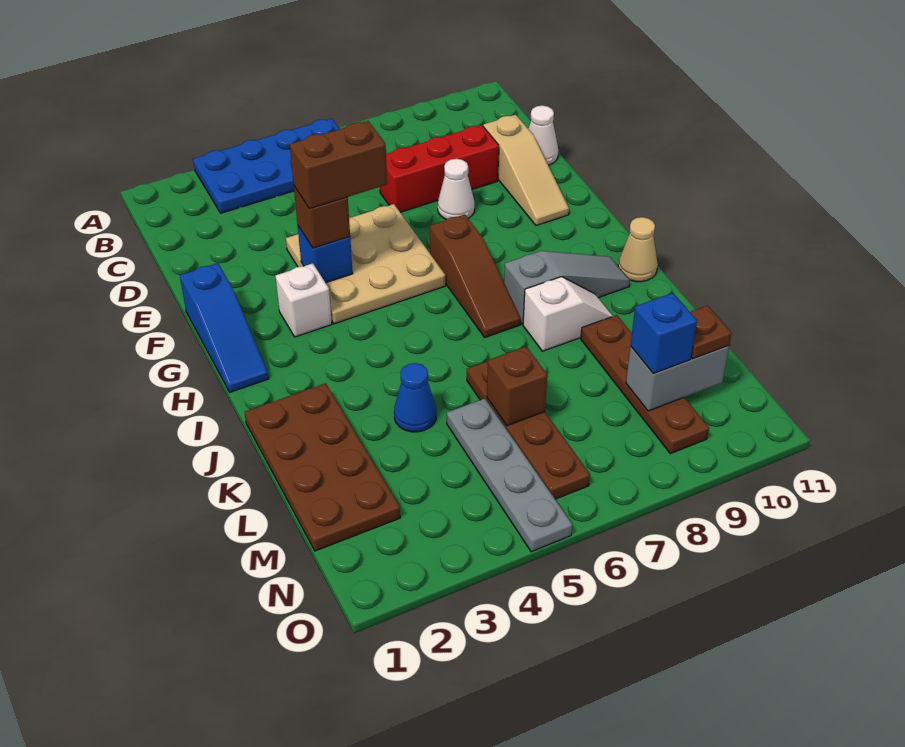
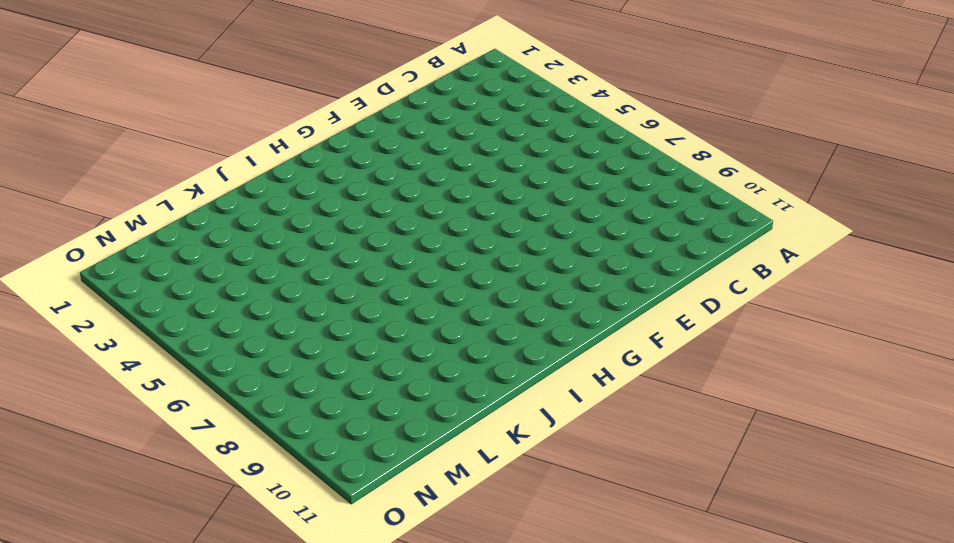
none -> blue plate A3:B6 level 1
none -> red brick D7:D9 level 1
none -> tan slope D10:F10 level 1 top D

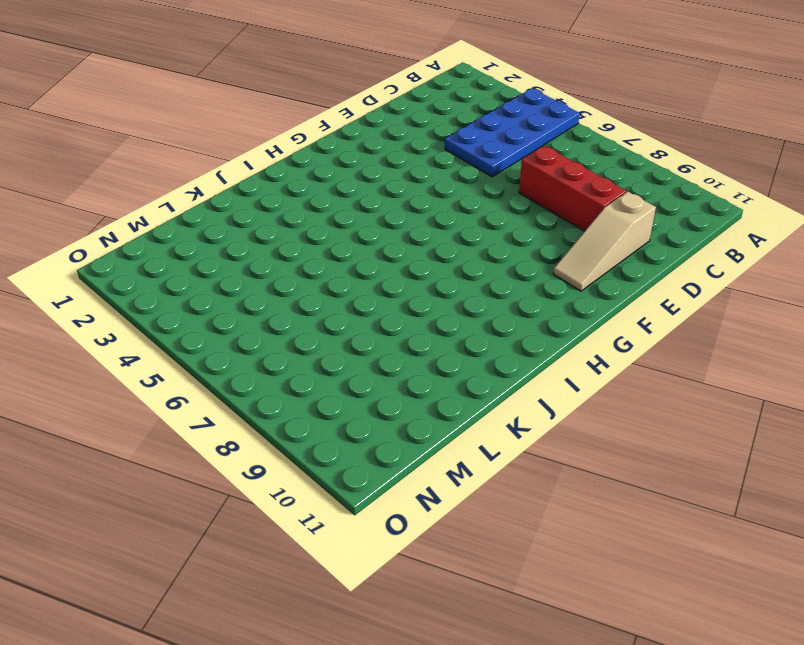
blue plate A4:D5 level 1 -> blue plate A3:B6 level 1
none -> white cone D11 level 1
none -> tan plate E4:G6 level 1
none -> white cone E8 level 1

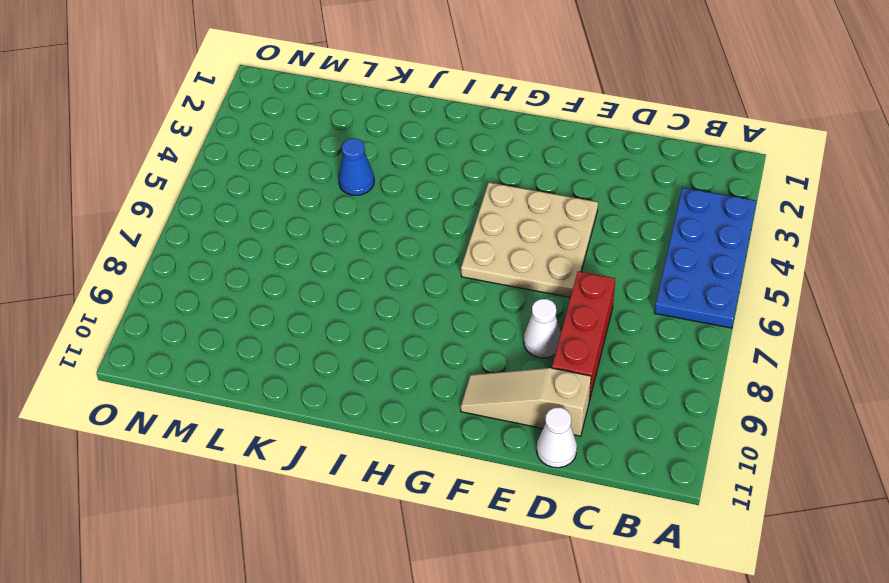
none -> blue slope F1:H1 level 1 top F
none -> white brick G3 level 1
none -> brown slope G7:I7 level 1 top G

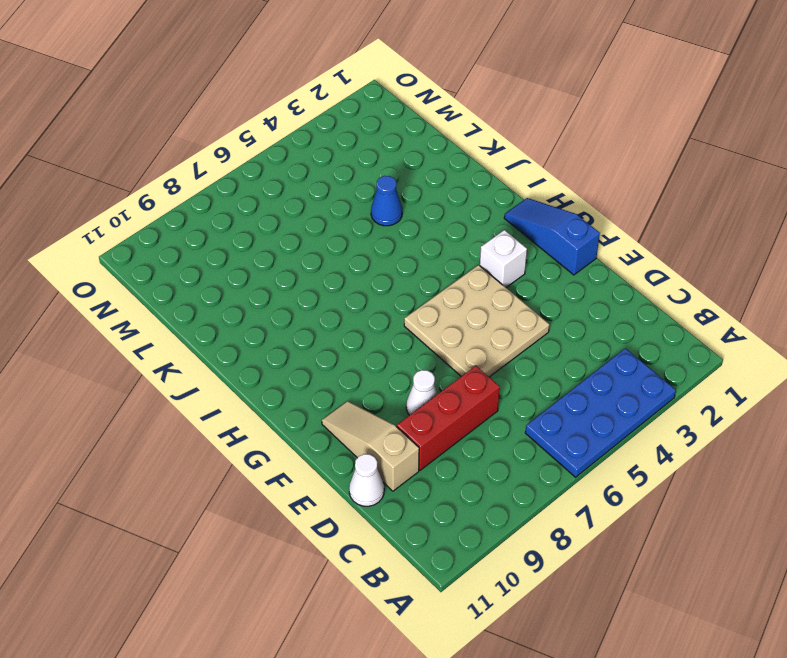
none -> brown slope G7:I7 level 1 top G
none -> grey slope I8:I10 level 1 top 8
none -> tan cone I11 level 1

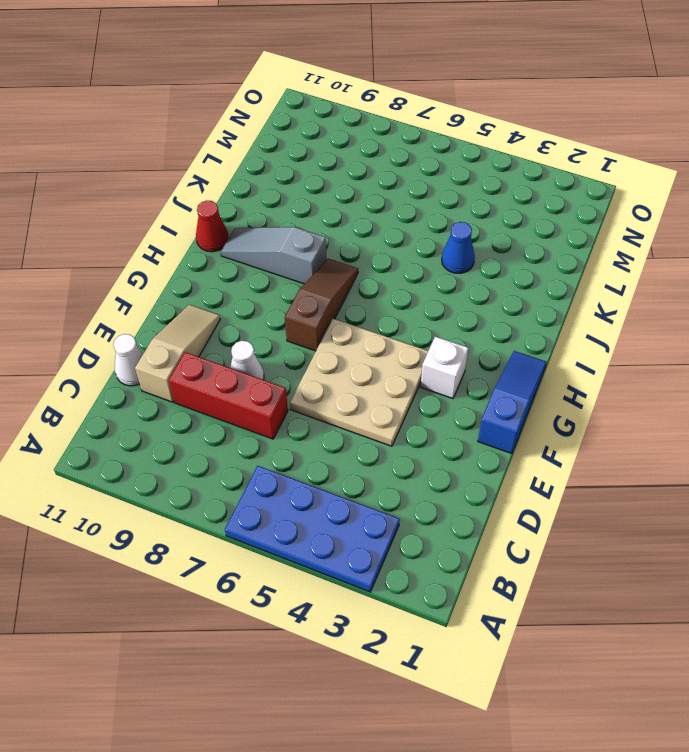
red cone I11 level 1 -> tan cone I11 level 1
none -> brown plate J1:M2 level 1
none -> white slope J8:J9 level 1 top 8
none -> brown plate K6:N6 level 1

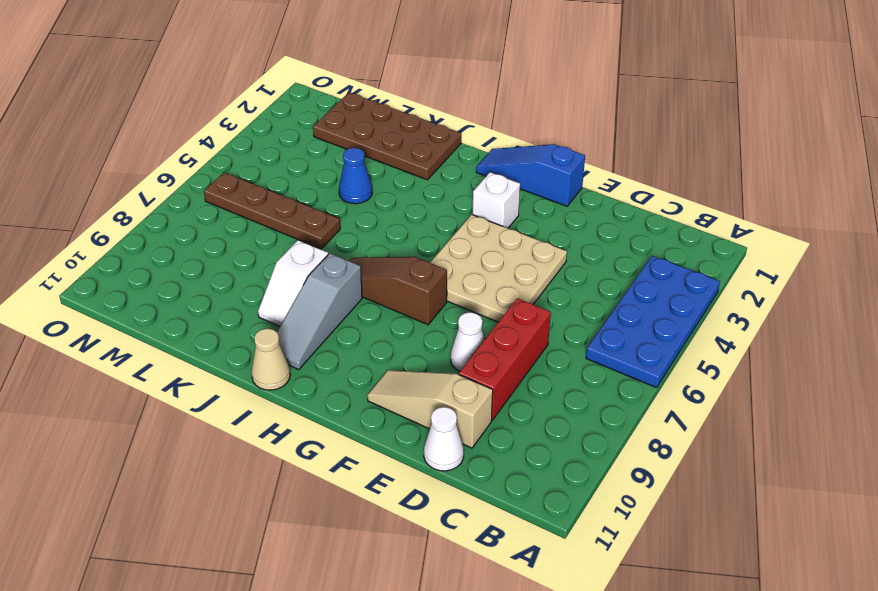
none -> brown plate K9:N9 level 1
none -> grey plate L5:O5 level 1
none -> blue brick F4 level 2

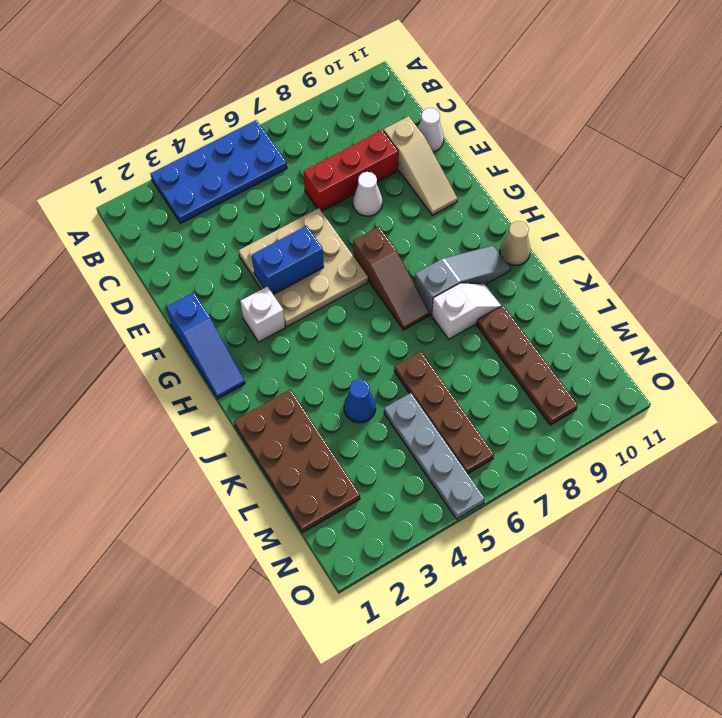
blue brick F4:F5 level 2 -> blue brick F4 level 2
none -> brown brick L6 level 2
none -> grey brick M9:M10 level 2
none -> brown brick F4 level 3

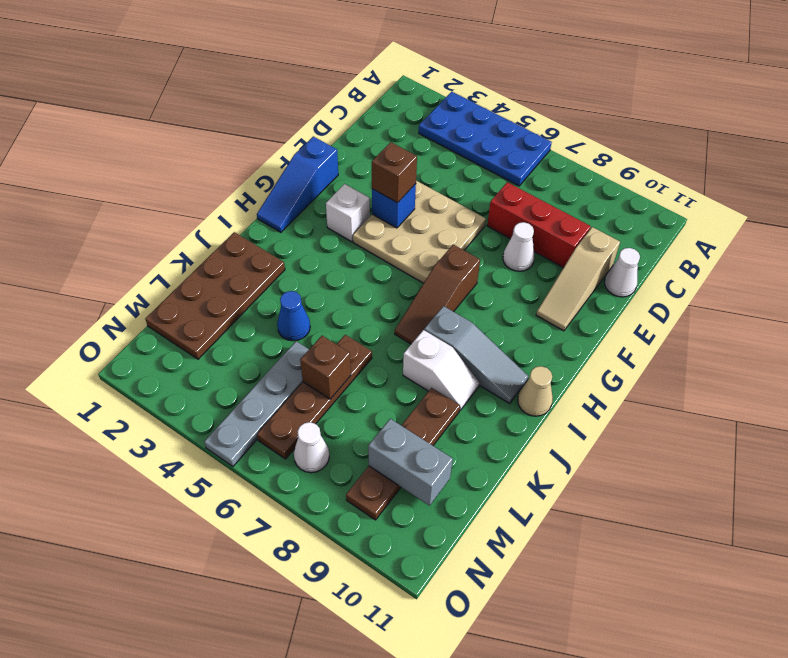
white cone N7 level 1 -> none
none -> blue brick M9 level 3
none -> brown plate M10 level 3
none -> brown brick F4:F5 level 4

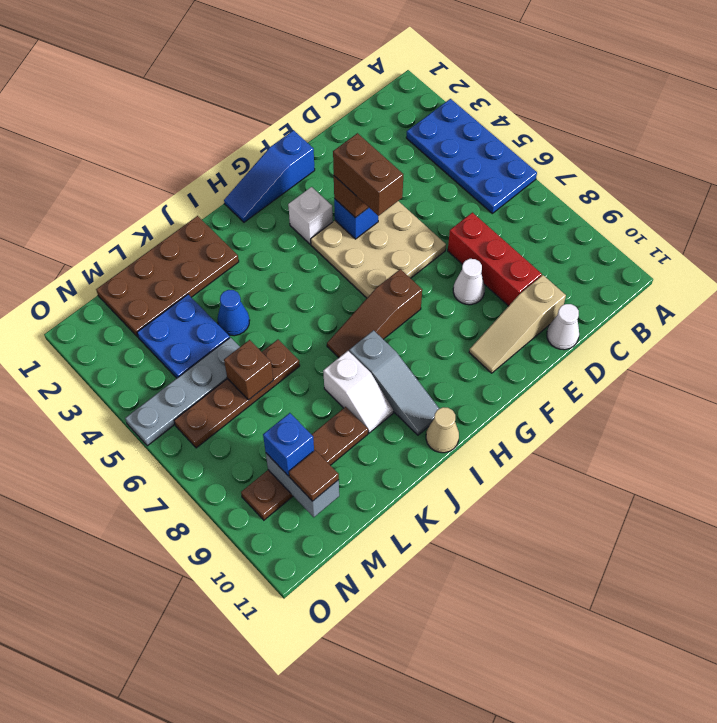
blue plate L3:M4 level 1 -> none
brown tile M10 level 3 -> brown plate M10 level 3

